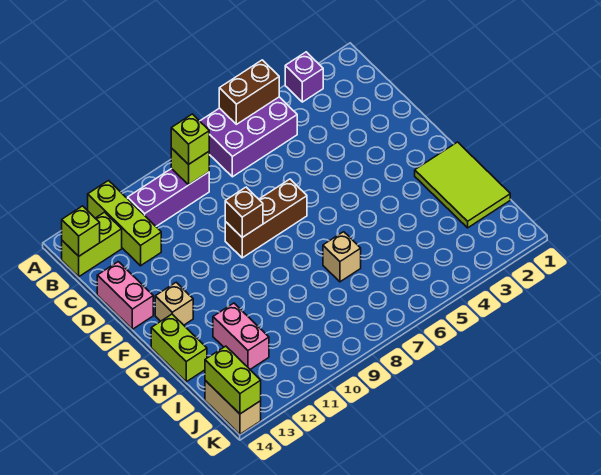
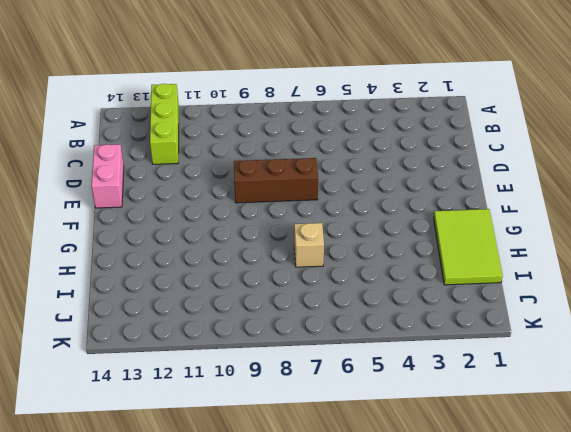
none -> purple brick A3 level 1
none -> purple brick A5:B7 level 1
none -> purple brick B9:B11 level 1

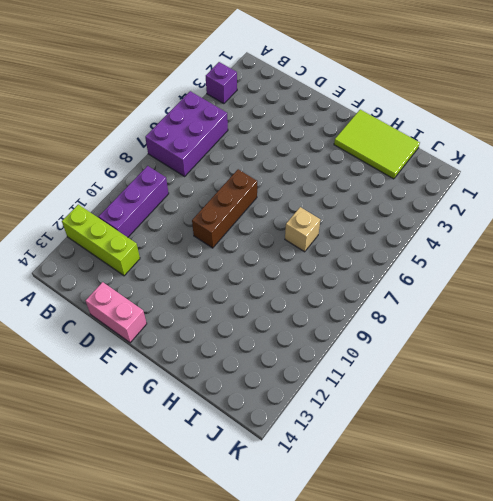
none -> lime brick B13:B14 level 1
none -> tan brick F13 level 1
none -> lime brick G14:H14 level 1

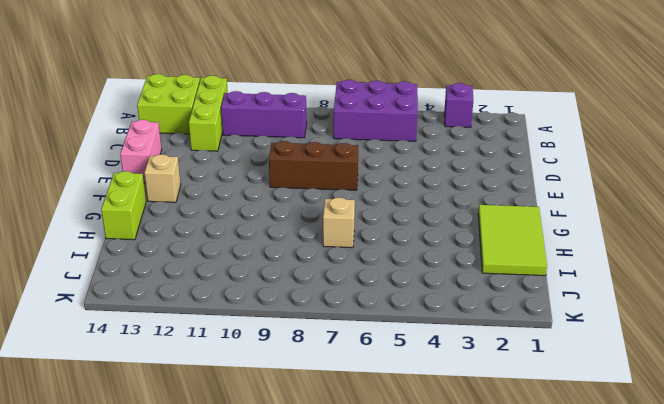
lime brick A13:B14 level 1 -> lime brick B13:B14 level 1
none -> pink brick H12:I12 level 1
none -> tan brick J14:K14 level 1
none -> brown brick A5:A6 level 2

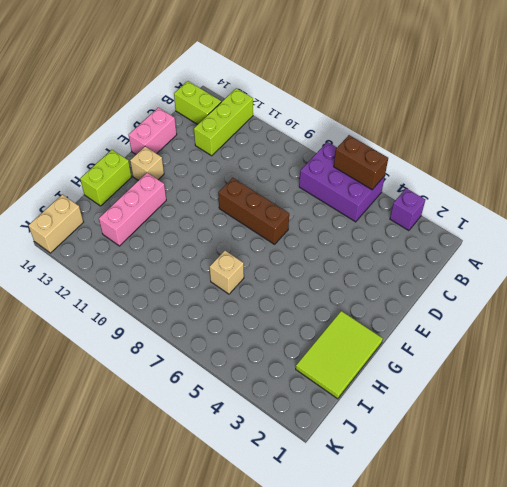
pink brick G12:I12 level 1 -> pink brick H12:I12 level 1
none -> purple brick B9:B11 level 1
none -> lime brick B9 level 2
none -> lime brick B14 level 2

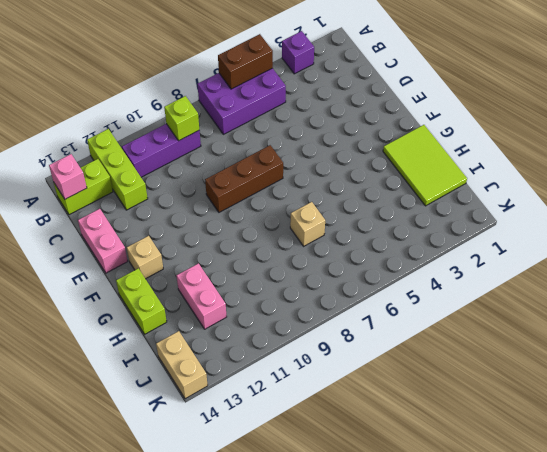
pink brick B14 level 2 -> lime brick B14 level 2
none -> brown brick E9 level 2
none -> lime brick J14:K14 level 2
none -> lime brick B9 level 3

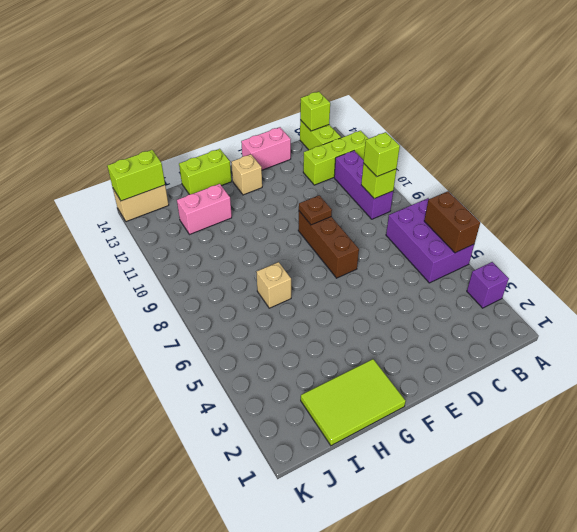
brown plate E9 level 2 -> brown brick E9 level 2

